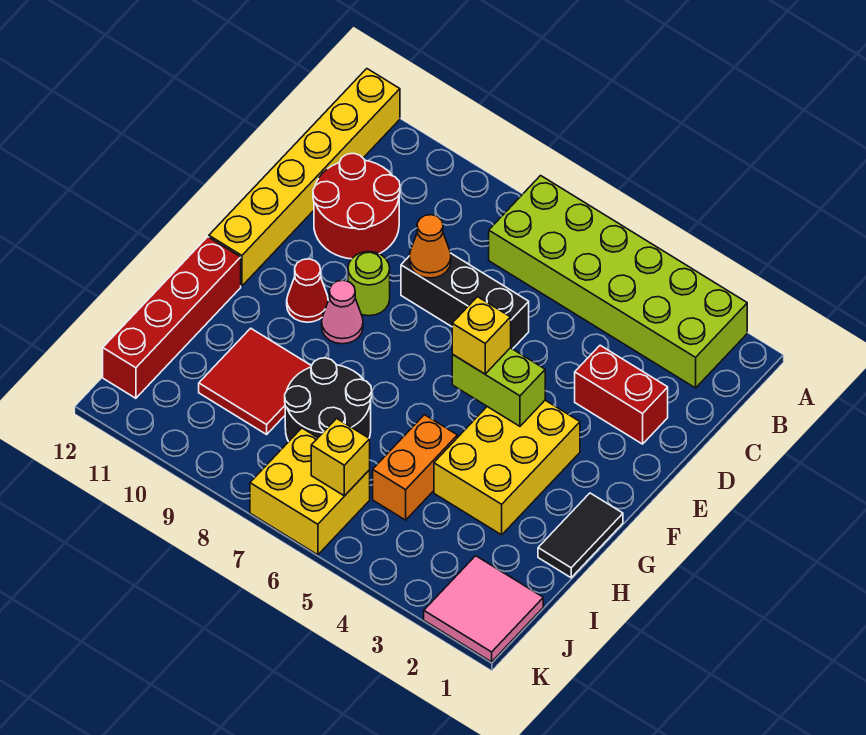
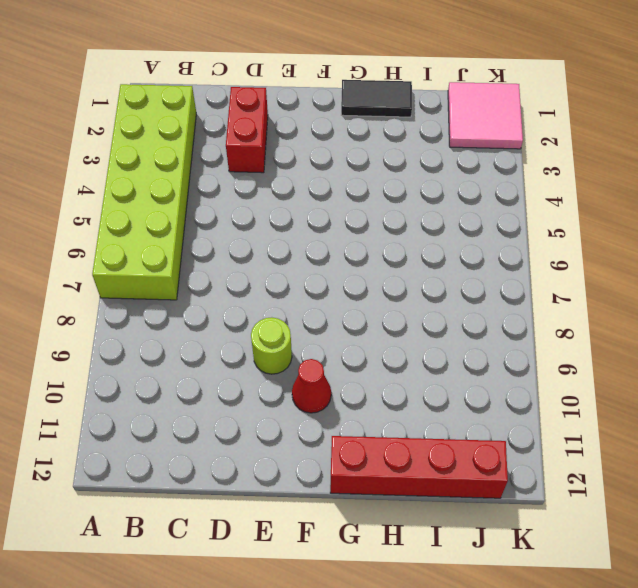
none -> yellow brick A12:F12 level 1
none -> red round brick C10:D11 level 1
none -> black brick D6:D8 level 1

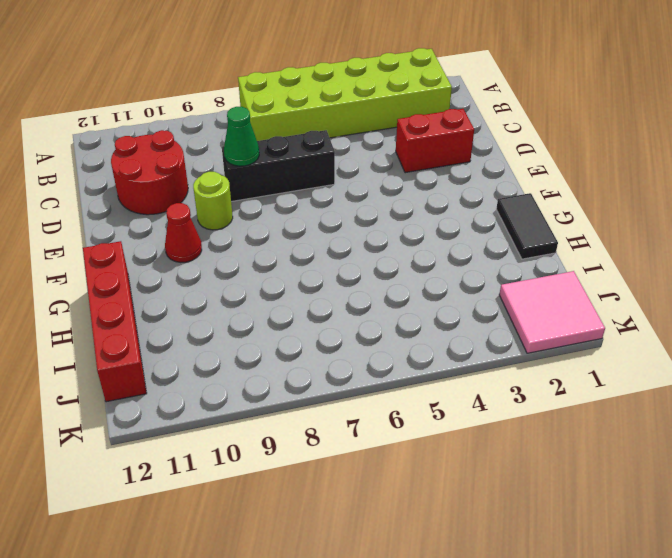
green cone D8 level 2 -> orange cone D8 level 2
none -> yellow brick A12:F12 level 1
none -> yellow brick F3:H4 level 1
none -> pink cone F9 level 1

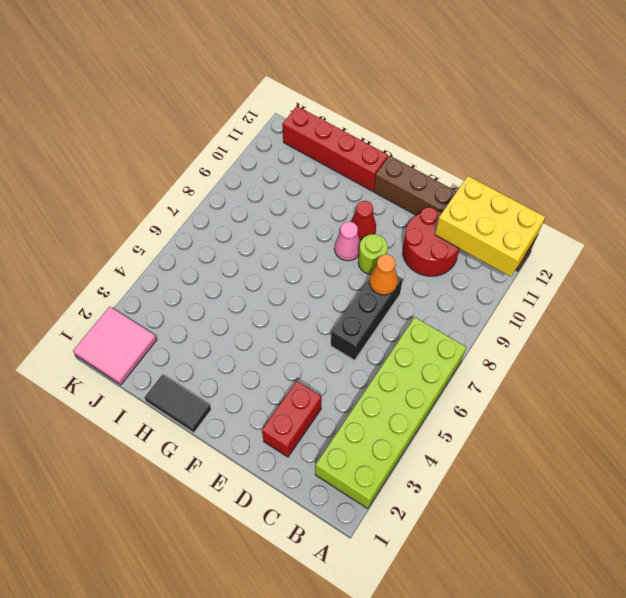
yellow brick A11:C12 level 2 -> yellow brick F3:H4 level 1
brown brick A12:F12 level 1 -> yellow brick A12:F12 level 1
none -> orange brick H5:I5 level 1
none -> black round brick H7:I8 level 1
none -> red tile H9:I10 level 1

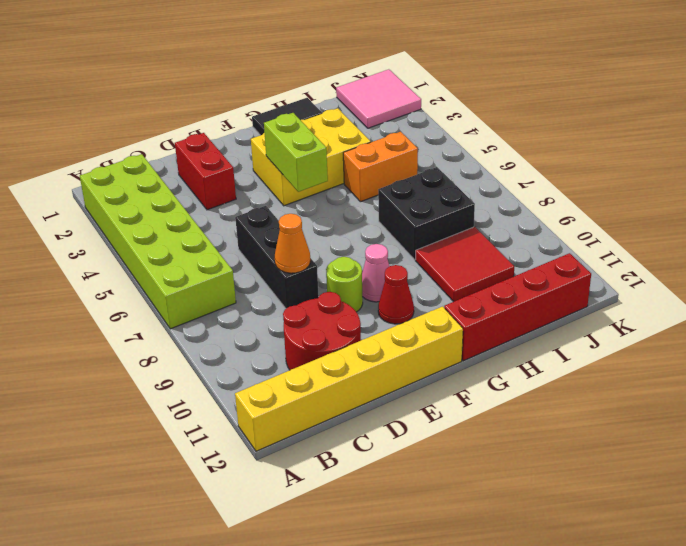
black brick H7:I8 level 1 -> black round brick H7:I8 level 1
none -> yellow brick J6:K7 level 1
none -> yellow brick J6 level 2
none -> yellow brick F5 level 3

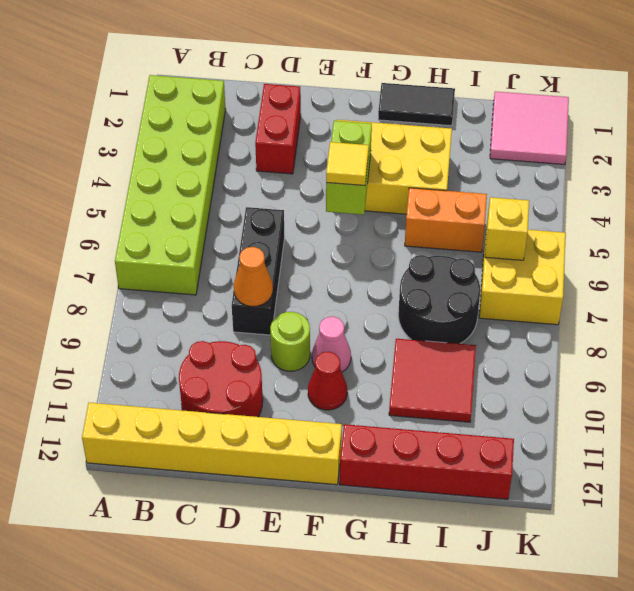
yellow tile F5 level 3 -> yellow brick F5 level 3

